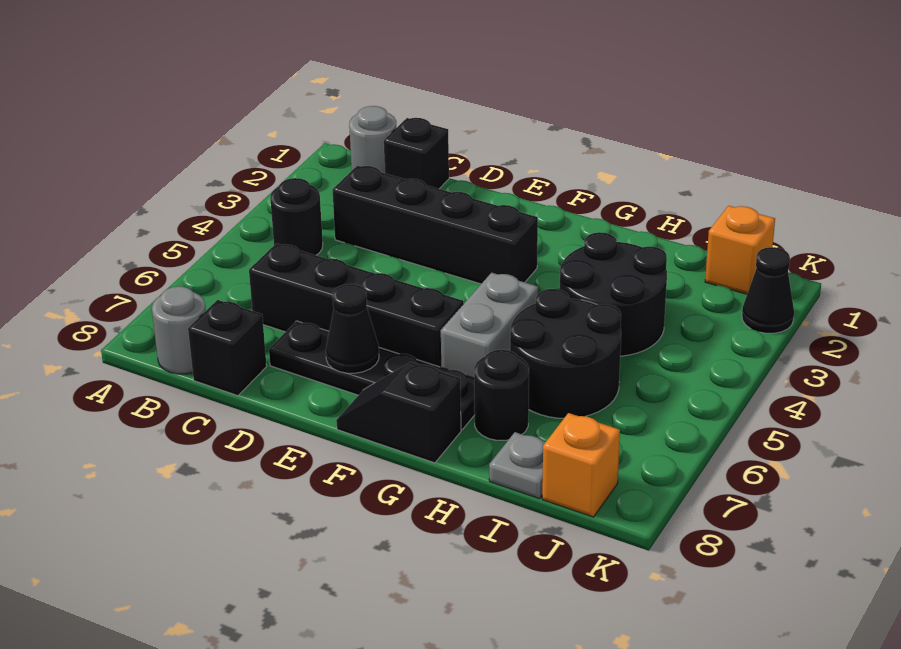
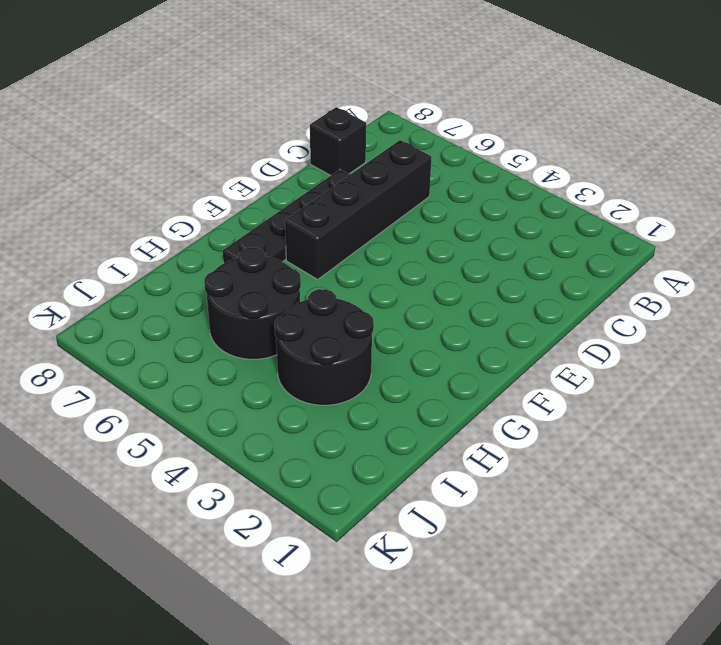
none -> grey round brick B1 level 1
none -> black round brick B4 level 1
none -> grey round brick B8 level 1

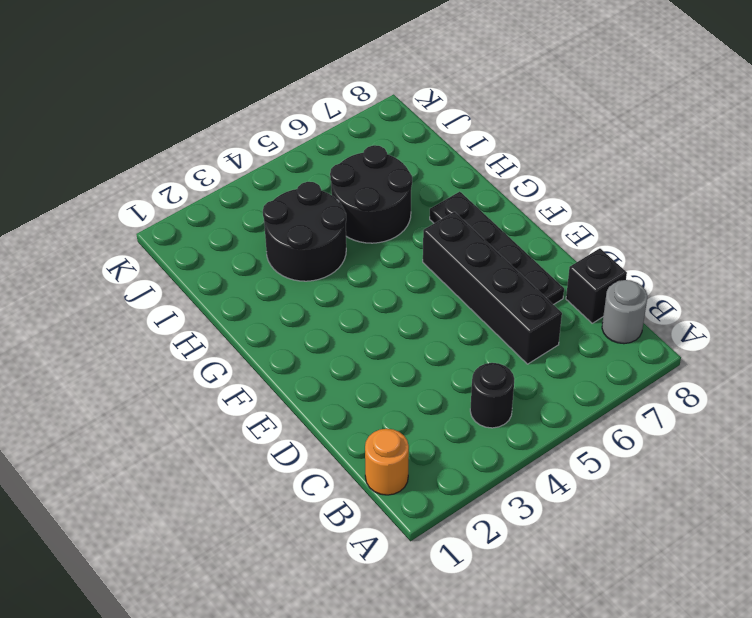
orange round brick B1 level 1 -> grey round brick B1 level 1
none -> black brick C1 level 1
none -> black brick C3:F3 level 1
none -> black slope F8:G8 level 1 top G

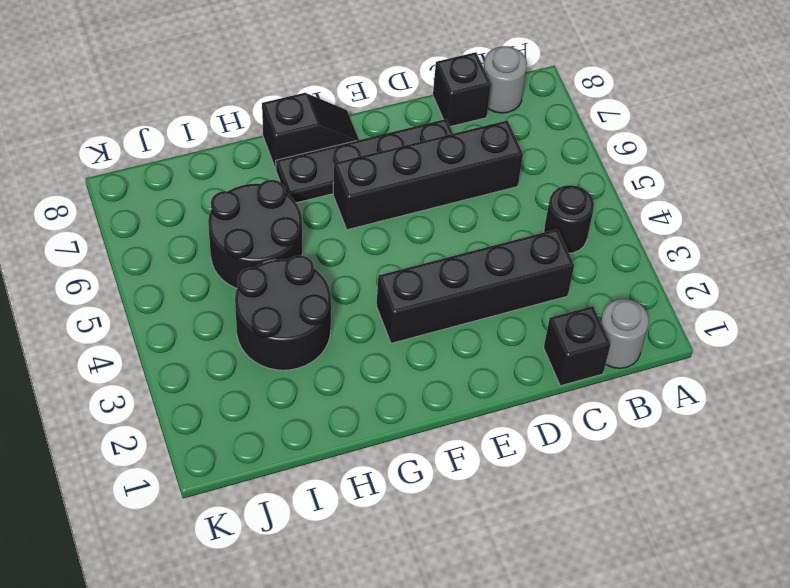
none -> grey brick G5:G6 level 1
none -> black round brick H7 level 1
none -> grey plate I8 level 1

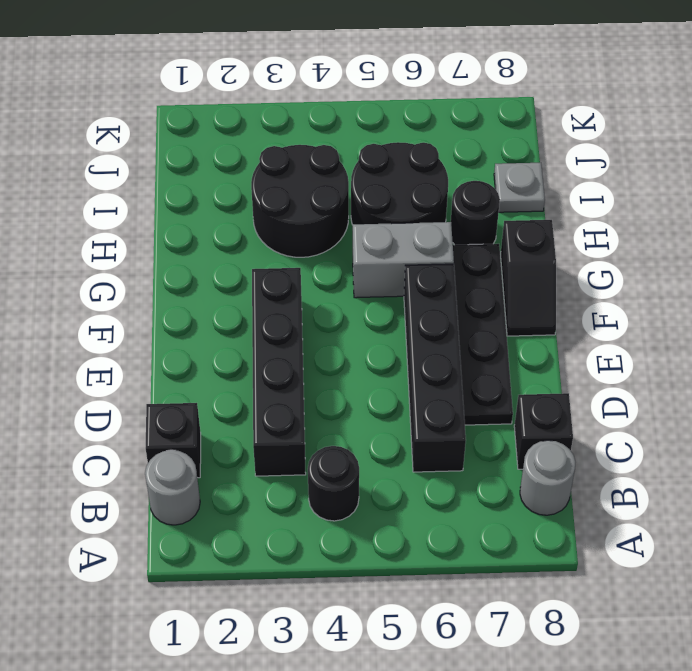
none -> orange brick J1 level 1
none -> orange brick J8 level 1
none -> black cone K2 level 1

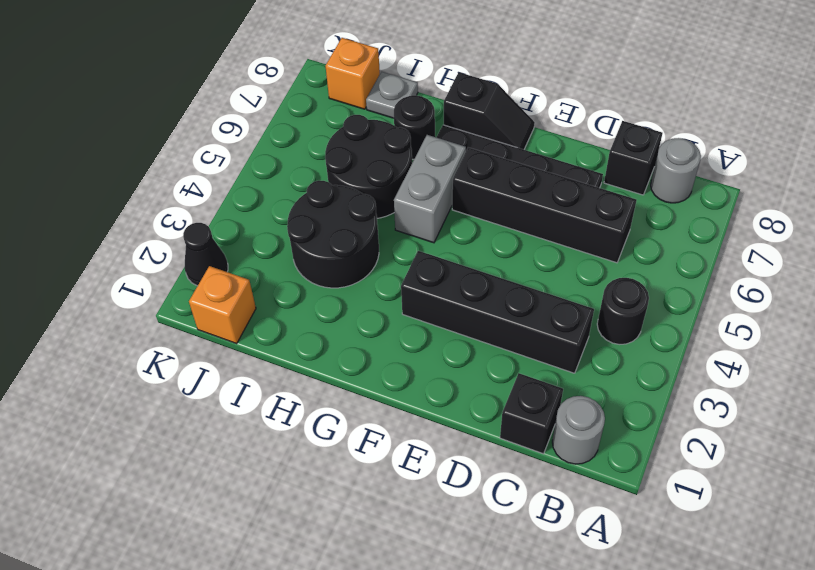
none -> black cone E7 level 2

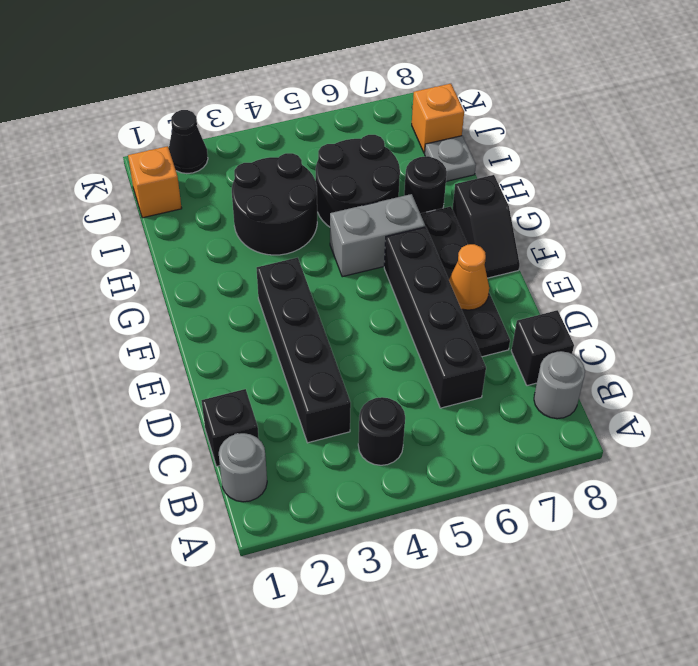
orange cone E7 level 2 -> black cone E7 level 2

